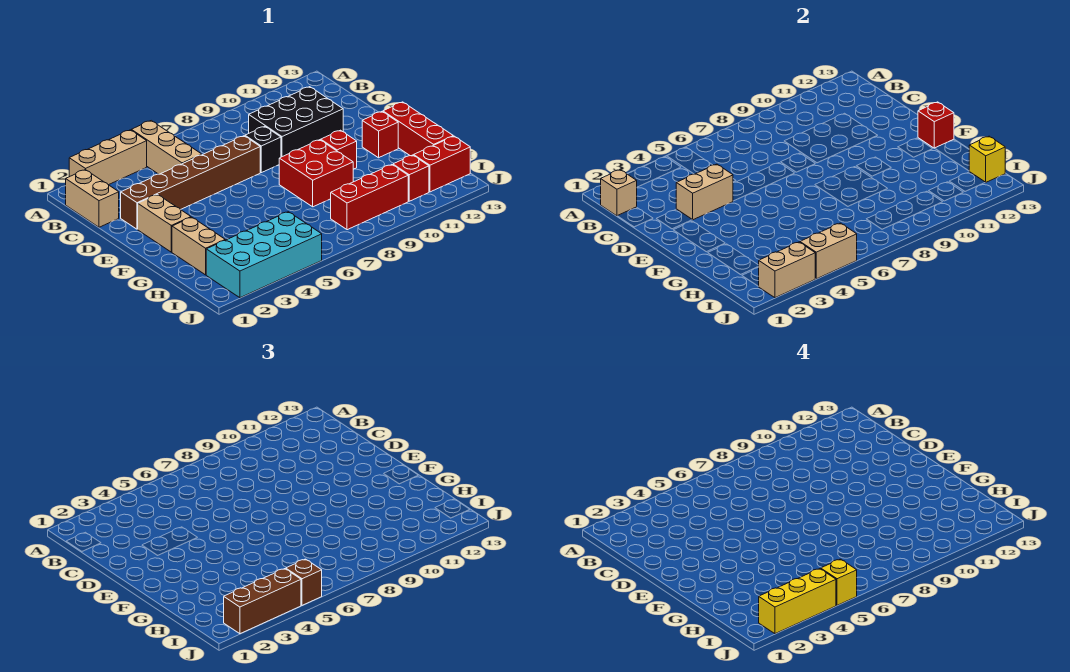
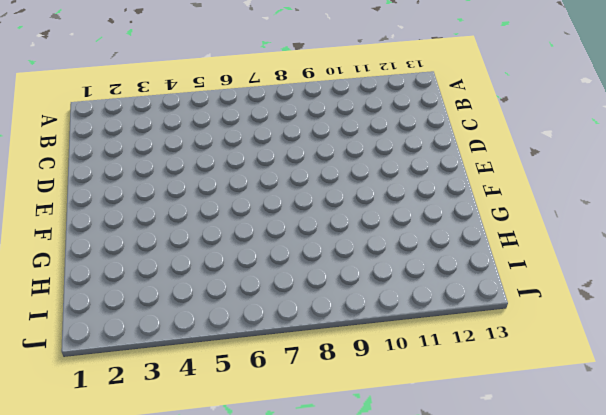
none -> tan brick A2:A4 level 1
none -> tan brick A5:C5 level 1
none -> tan brick B1:C1 level 1

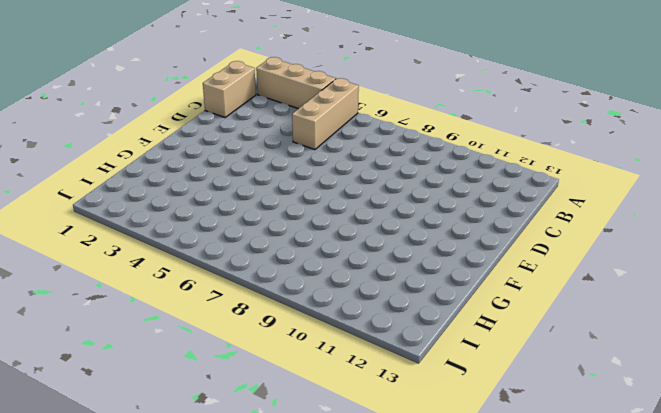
none -> black brick C9:D11 level 1
none -> brown brick D2:D7 level 1
none -> black brick D8 level 1

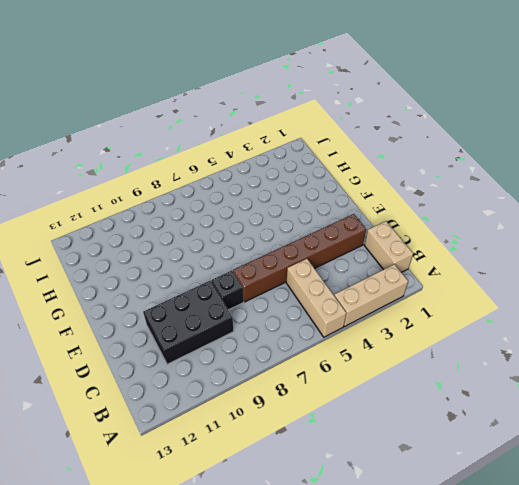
none -> tan brick E2:F2 level 1
none -> red brick F8:G9 level 1
none -> red brick F10 level 1

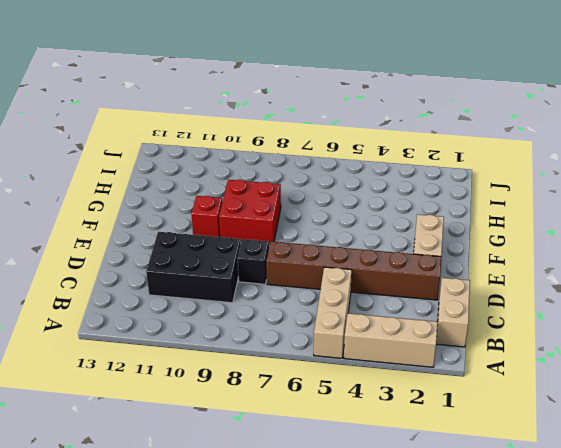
none -> red brick F12 level 1
none -> red brick F13:H13 level 1
none -> tan brick G2:H2 level 1

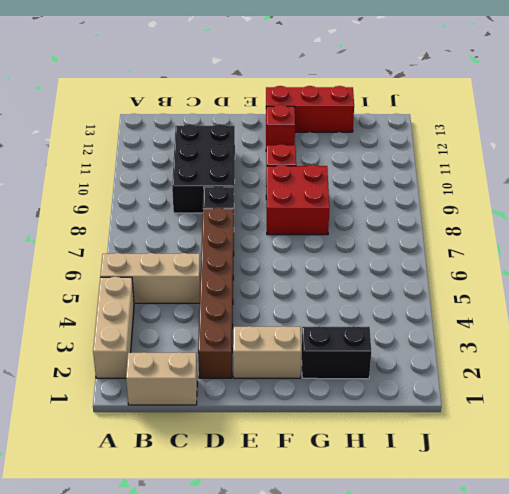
black brick G2:H2 level 1 -> tan brick G2:H2 level 1
none -> cyan brick I2:J5 level 1
none -> red brick I8:I10 level 1
none -> red brick I11 level 1

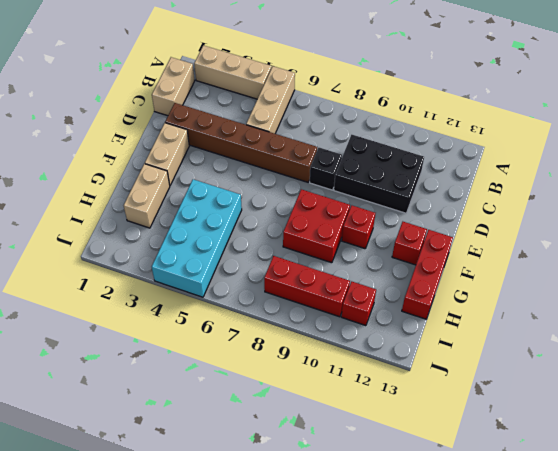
cyan brick G4:J5 level 1 -> cyan brick I2:J5 level 1
none -> red brick I12:I13 level 1
none -> tan brick B1 level 2
none -> tan brick D3:D4 level 2

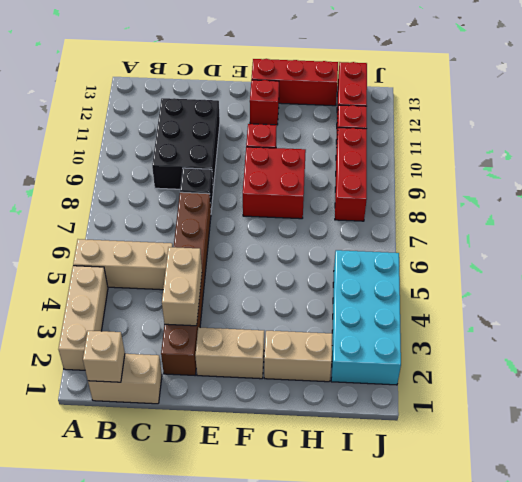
none -> red brick F13 level 2
none -> yellow brick I13 level 2
none -> tan brick J2:J3 level 2

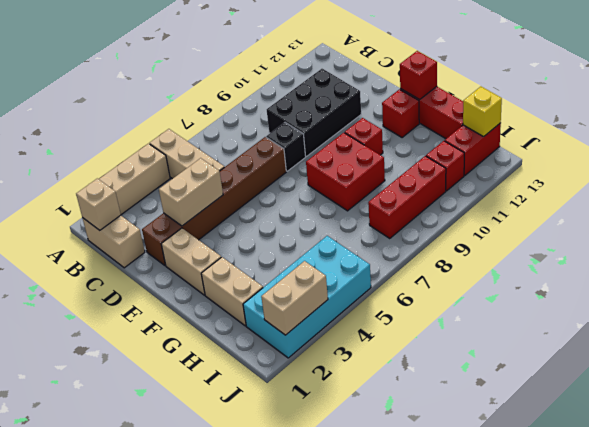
none -> tan brick J4:J5 level 2
none -> brown brick J2:J4 level 3
none -> brown brick J5 level 3

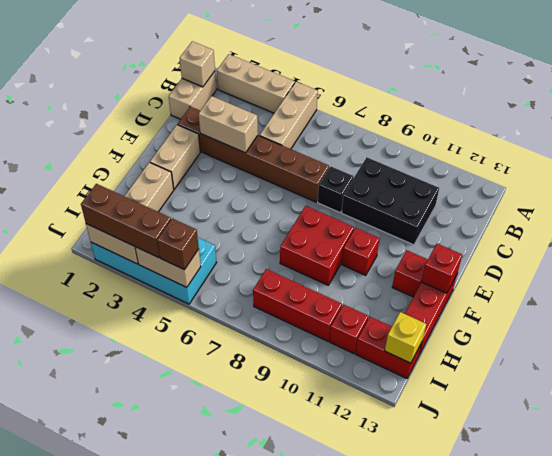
none -> yellow brick J2:J4 level 4
none -> yellow brick J5 level 4

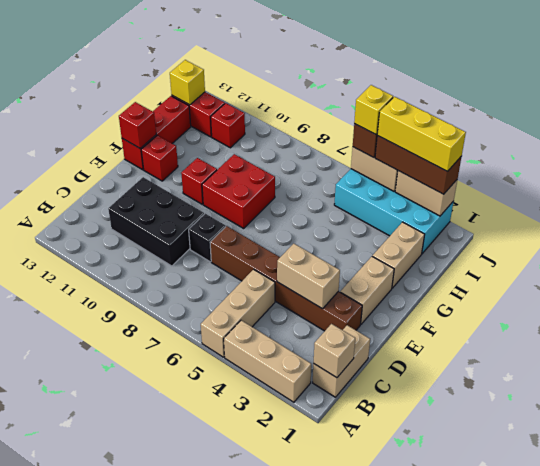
none -> red brick I8:I10 level 1

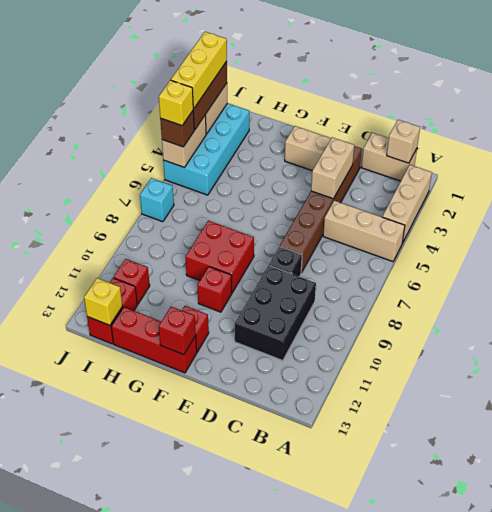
cyan brick J7 level 1 -> none
none -> tan brick G2:H2 level 1
none -> red brick I8:I10 level 1

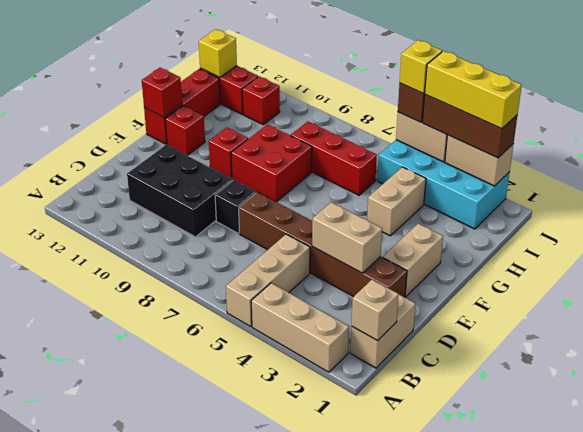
tan brick G4:H4 level 1 -> tan brick G2:H2 level 1
red brick H6:H8 level 1 -> red brick I8:I10 level 1

